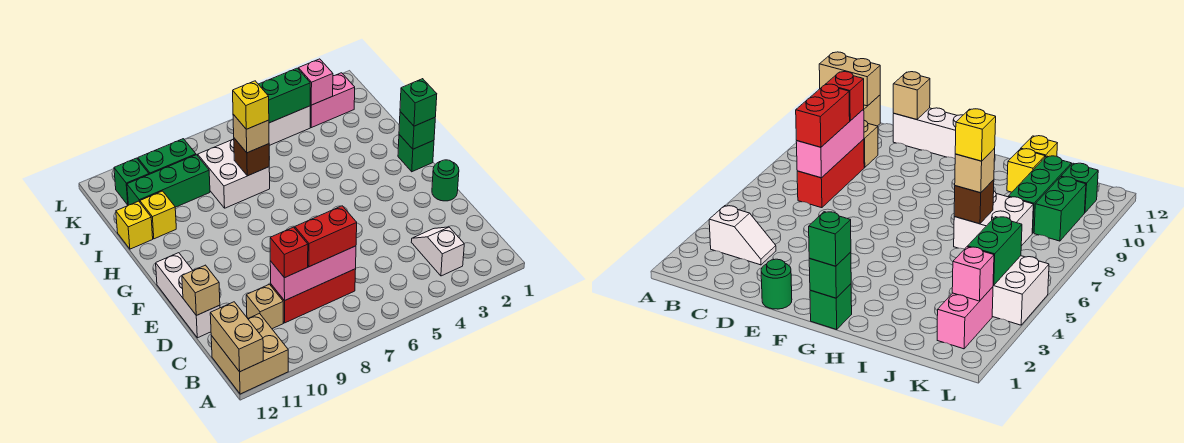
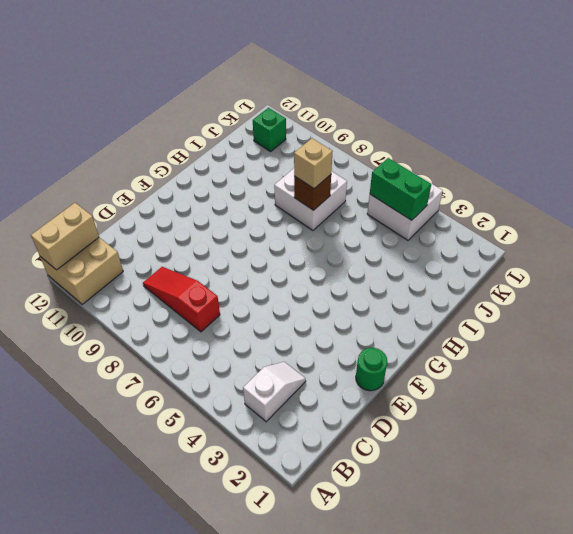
red slope C7:C9 level 1 top 7 -> red brick C7:C9 level 1
none -> tan brick C10 level 1
none -> white brick D12:F12 level 1
none -> green brick G1 level 1

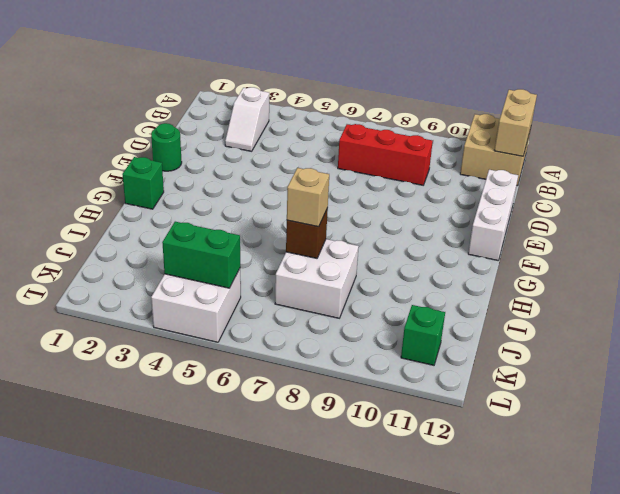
none -> tan brick C10 level 1
none -> yellow brick I11 level 1
none -> yellow brick I12 level 1

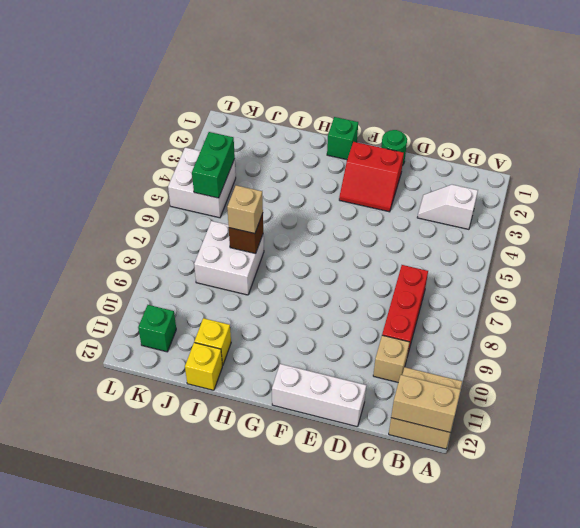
red slope E2:F3 level 1 top 2 -> none
none -> green brick J9:J11 level 1
none -> pink brick K2:K3 level 1
none -> green brick K9:K10 level 1

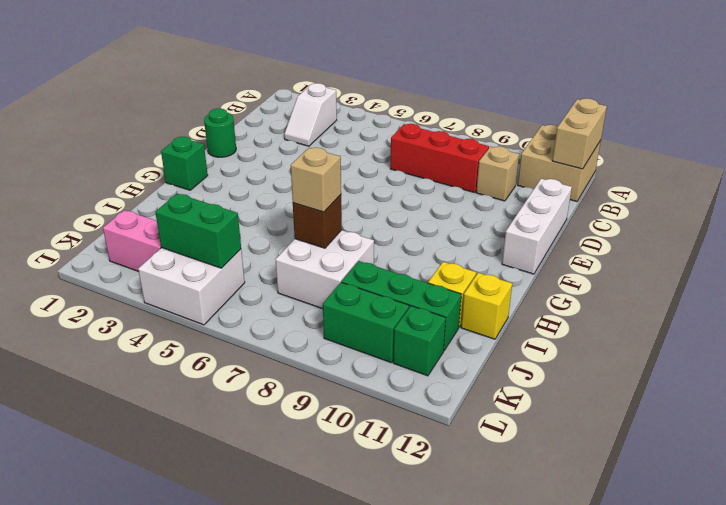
none -> pink brick C7:C9 level 2
none -> tan brick D12 level 2
none -> green brick G1 level 2

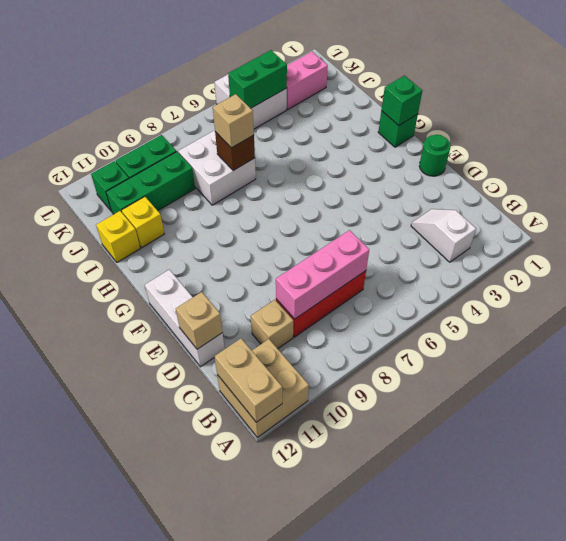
none -> pink brick K3 level 2
none -> red brick C7:C8 level 3
none -> red brick C9 level 3

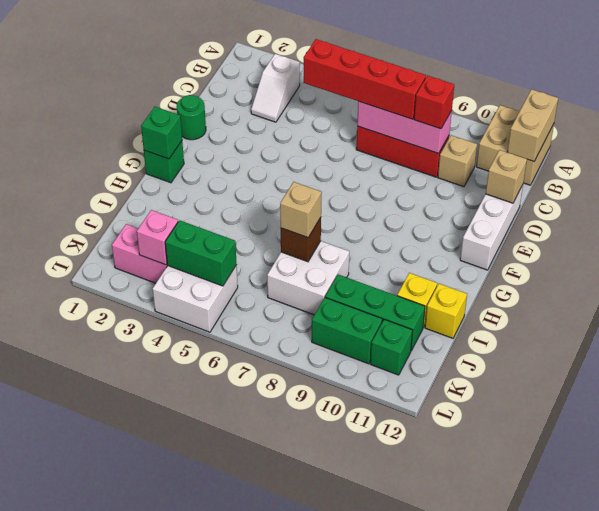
red brick C5:C8 level 3 -> red brick C7:C8 level 3
none -> green brick G1 level 3
none -> yellow brick I7 level 4

